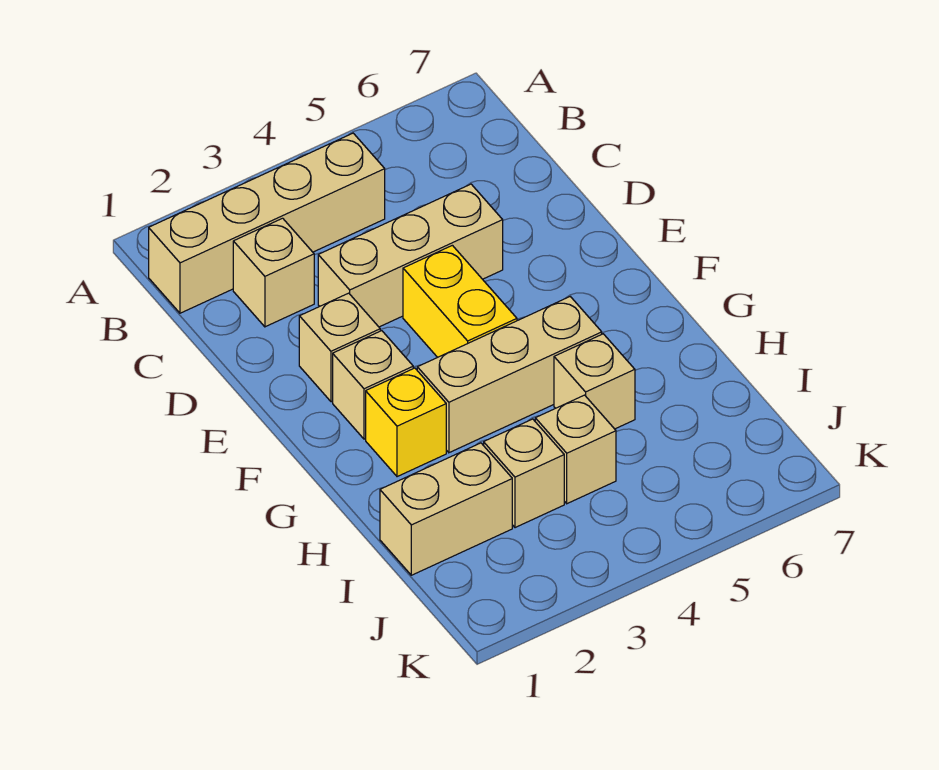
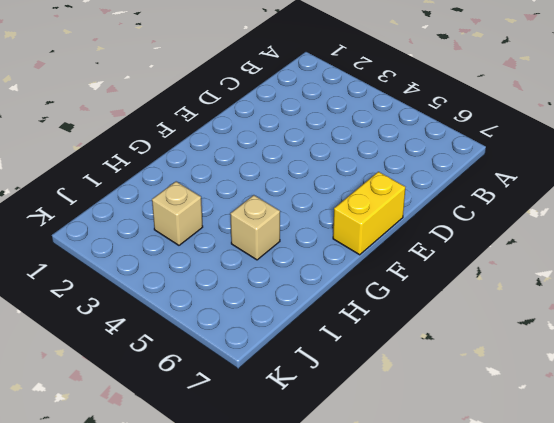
yellow brick E7:F7 level 1 -> yellow brick E4:F4 level 1
none -> tan brick B1:B4 level 1
none -> tan brick C2 level 1
none -> tan brick D3:D5 level 1

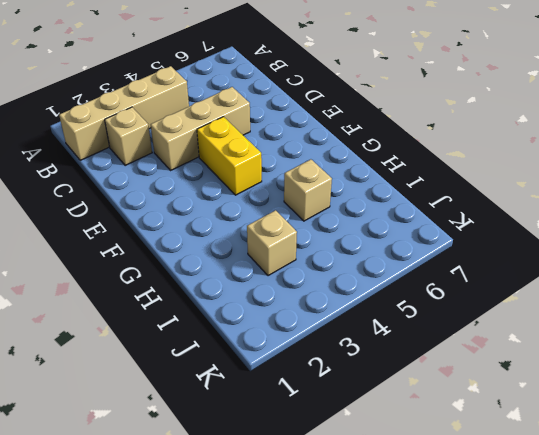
none -> tan brick E2 level 1
none -> tan brick F2 level 1
none -> yellow brick G2 level 1

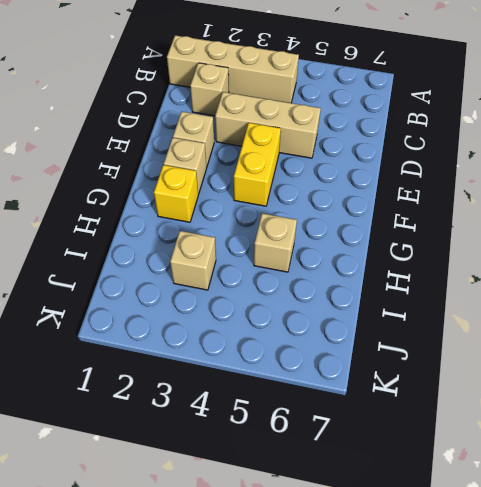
none -> tan brick G3:G5 level 1
none -> tan brick I1:I2 level 1
none -> tan brick I4 level 1

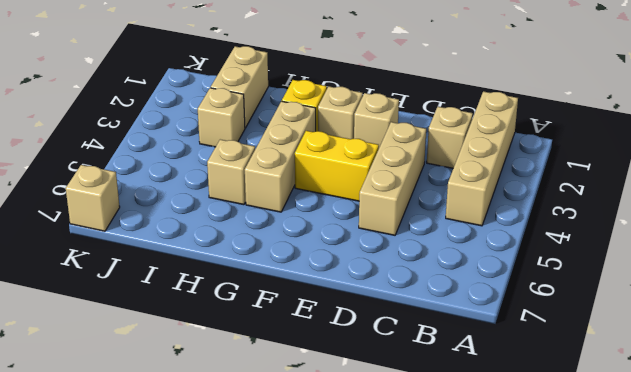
tan brick K7 level 1 -> tan brick I4 level 1

